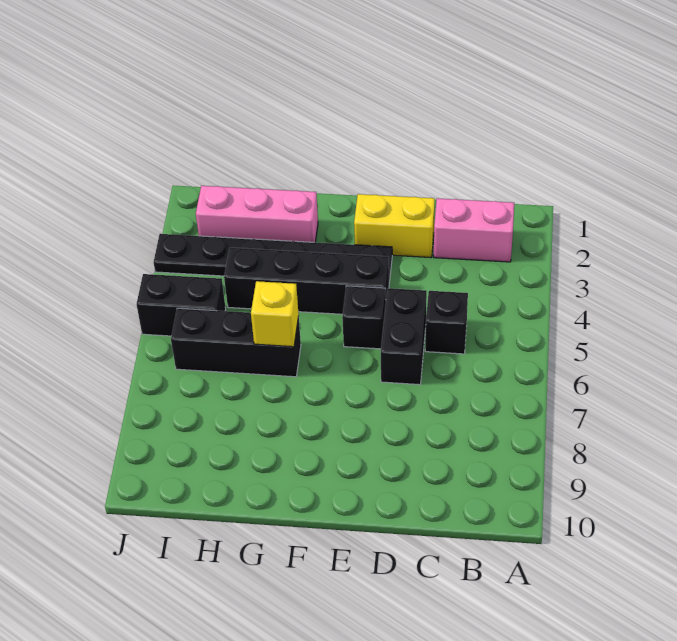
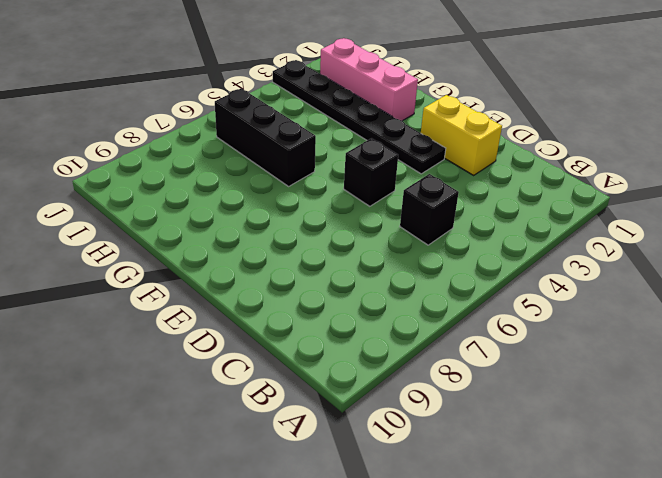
none -> pink brick B2:C2 level 1
none -> black brick D5:D6 level 1

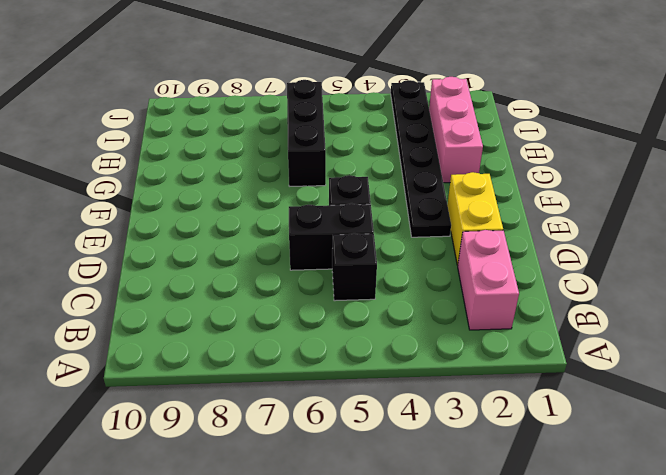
none -> black brick E4:H4 level 1
none -> black brick I5:J5 level 1

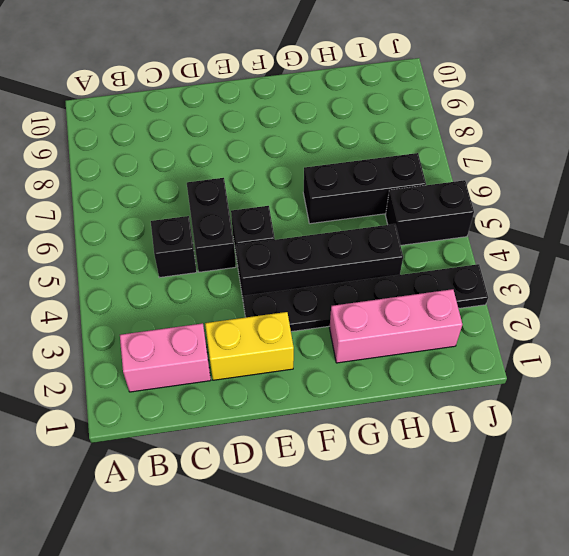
none -> yellow brick G6 level 2

